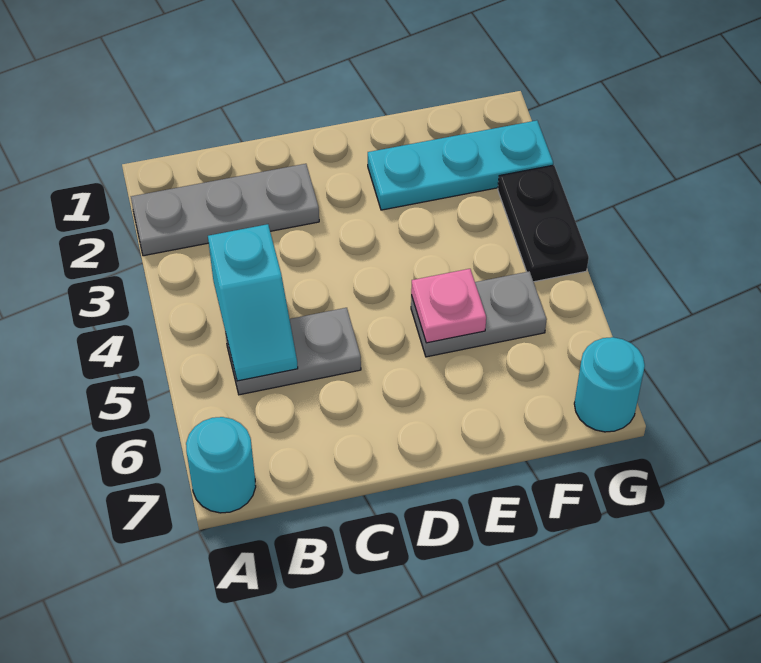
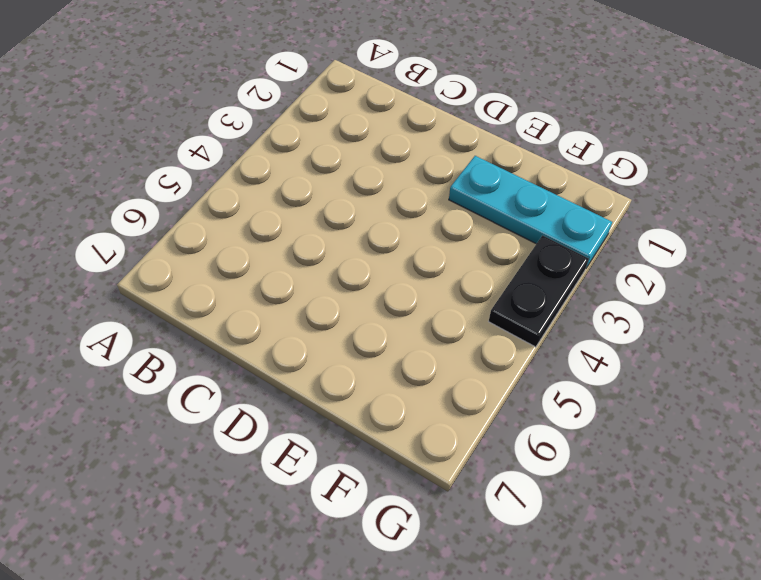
none -> grey plate A2:C2 level 1
none -> cyan round brick A7 level 1

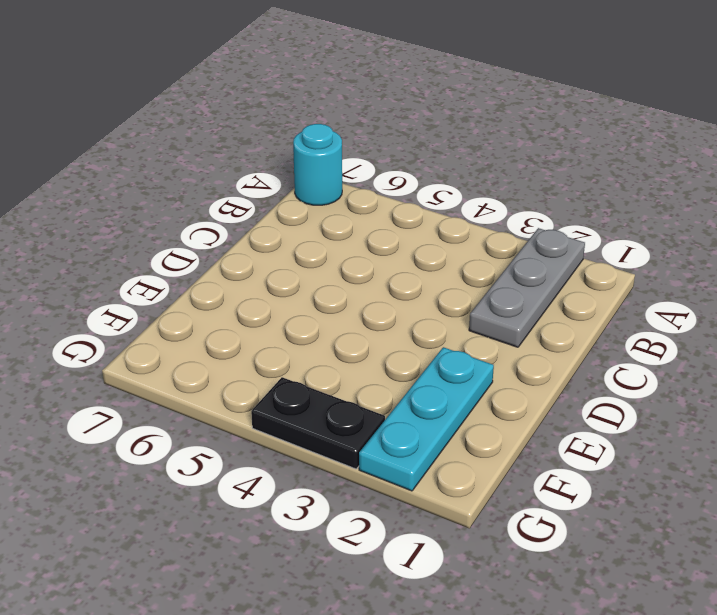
none -> grey plate B5:C5 level 1
none -> grey plate E5:F5 level 1

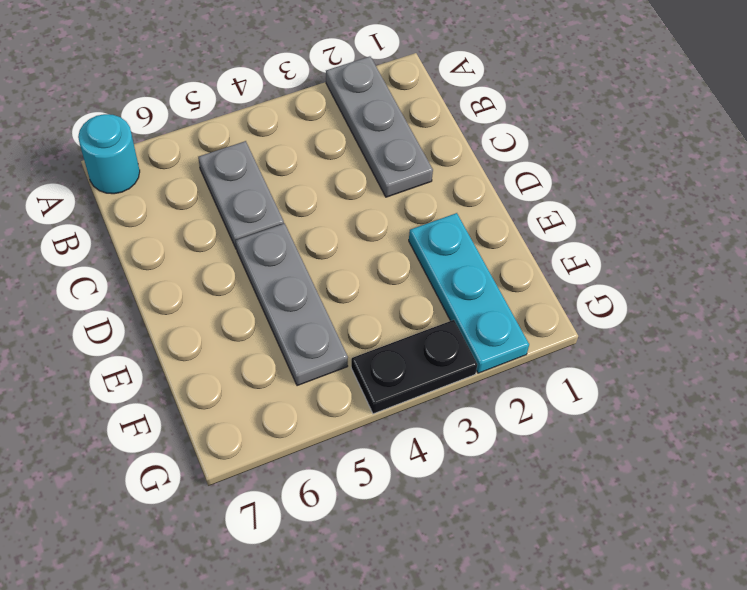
grey plate D5:F5 level 1 -> grey plate E5:F5 level 1
none -> cyan round brick G7 level 1
none -> cyan slope B4:B5 level 2 top 4

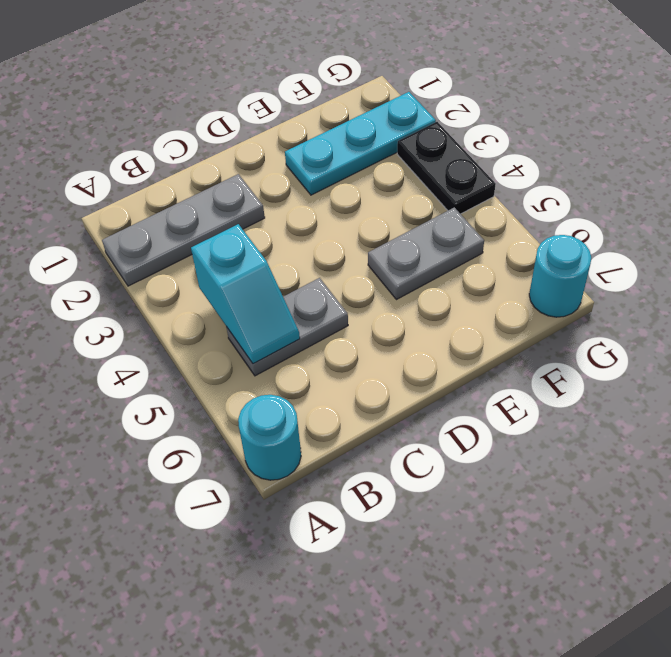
none -> pink plate E5 level 2

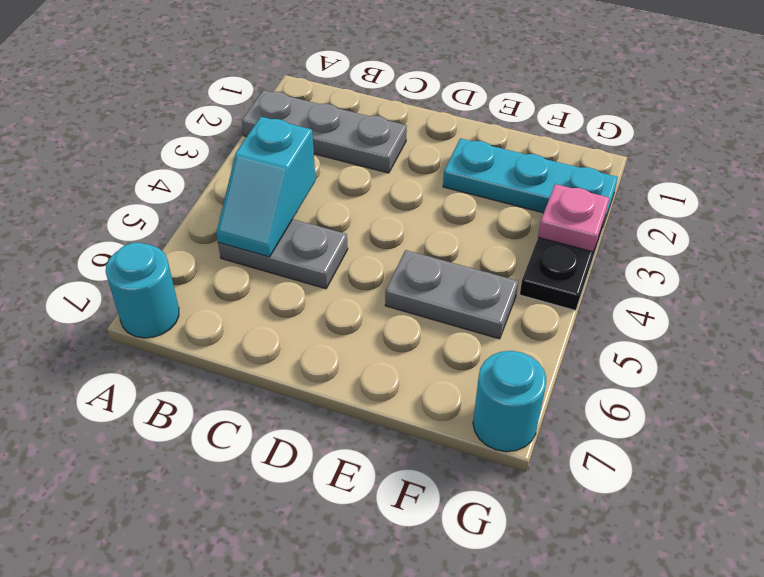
pink plate G3 level 2 -> pink plate E5 level 2

